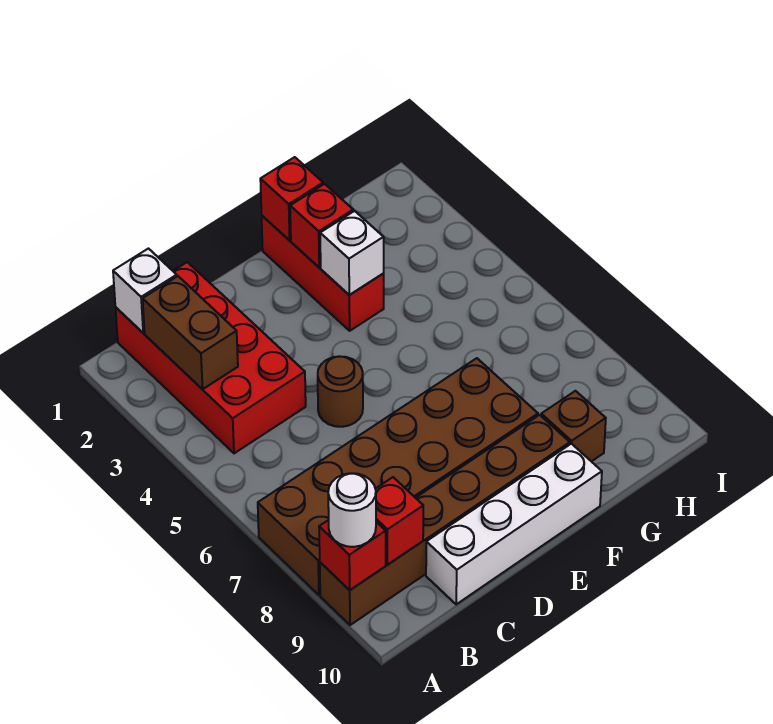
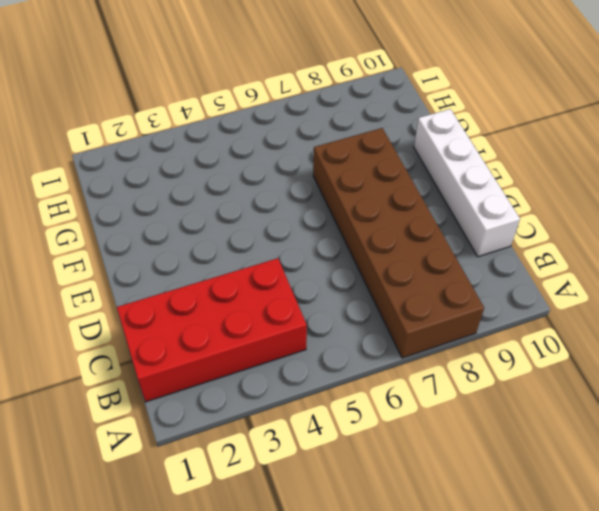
none -> brown brick A9:F9 level 1
none -> brown round brick D5 level 1
none -> red brick F1:F3 level 1

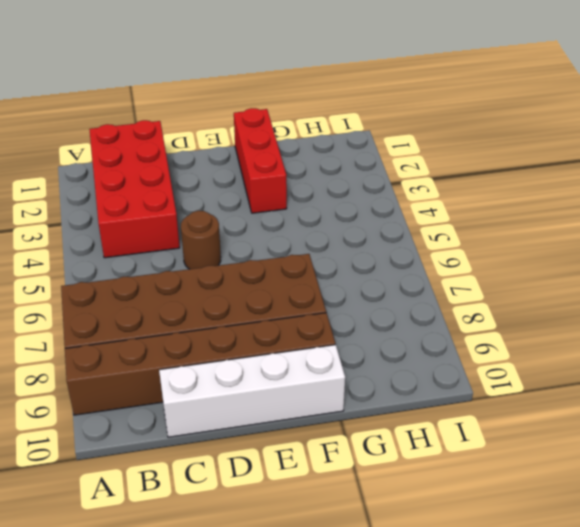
none -> brown brick G9 level 1
none -> red brick A9 level 2
none -> white brick B1 level 2

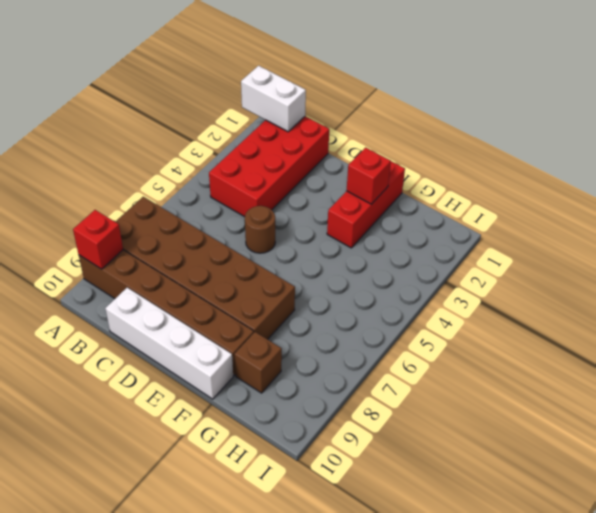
white brick A1:B1 level 2 -> white brick B1 level 2
none -> brown brick B2:B3 level 2
none -> red brick B9 level 2
none -> red brick F1 level 2

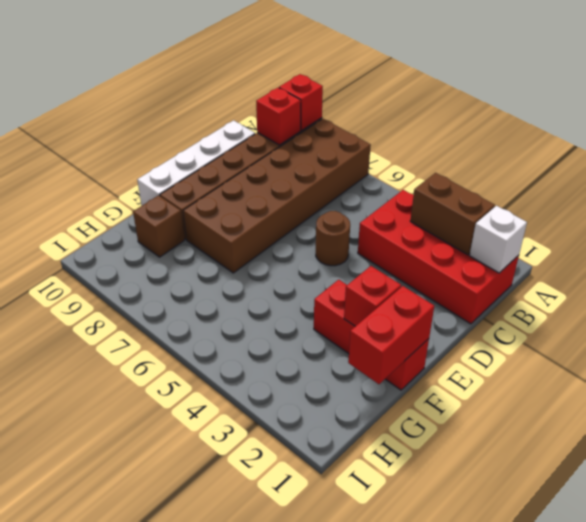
red brick F1:G1 level 2 -> red brick F1 level 2
none -> white brick F3 level 2
none -> white round brick A9 level 3

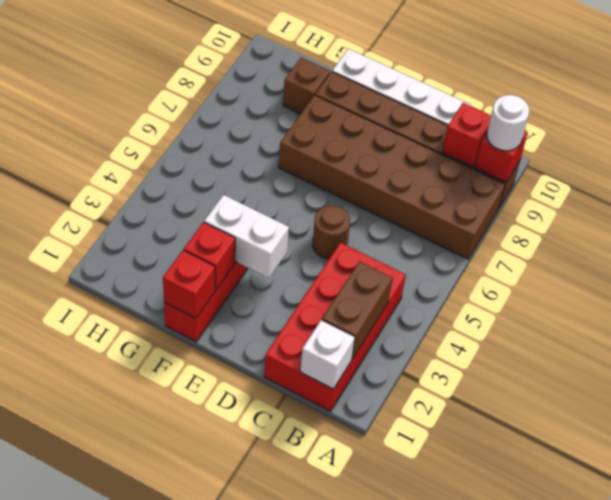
white brick E3:F3 level 2 -> white brick F3 level 2

